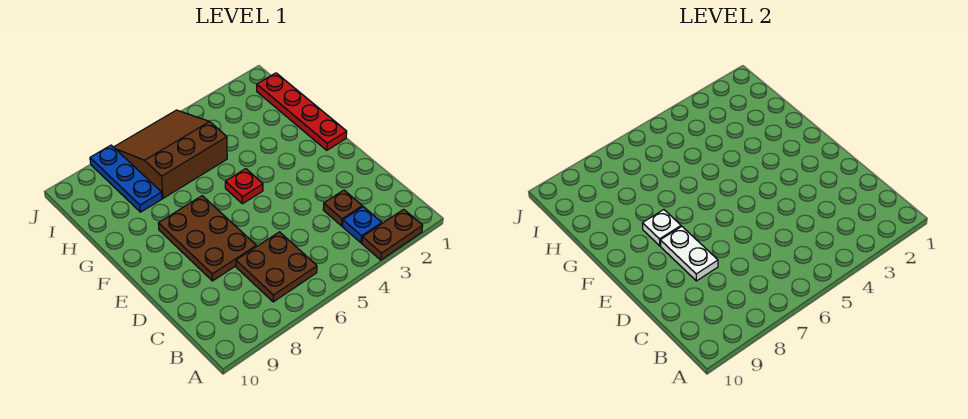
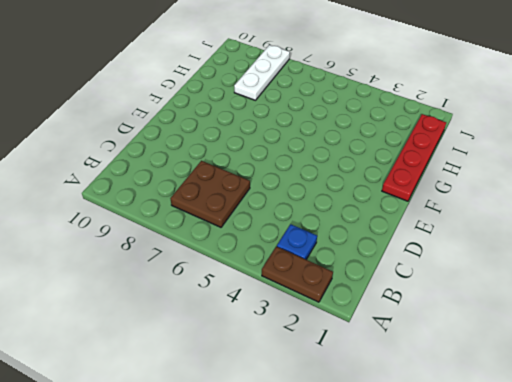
white plate H8:J8 level 1 -> blue plate H8:J8 level 1
none -> brown plate C3 level 1
none -> brown plate D7:F8 level 1

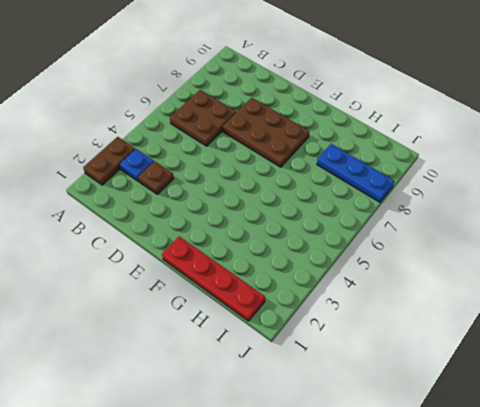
none -> red plate F5 level 1
none -> brown slope H5:J7 level 1 top H

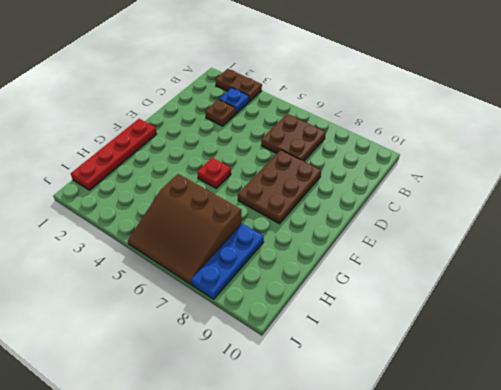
none -> white plate D8:E8 level 2
none -> white plate F8 level 2

